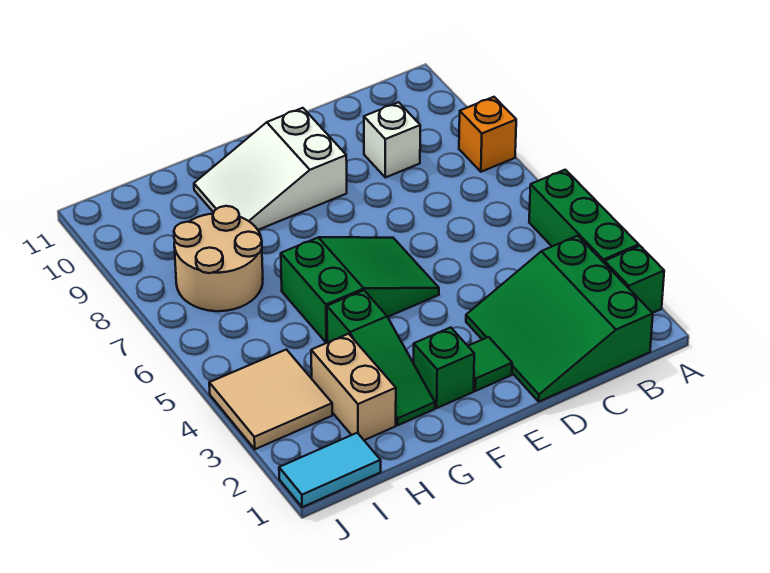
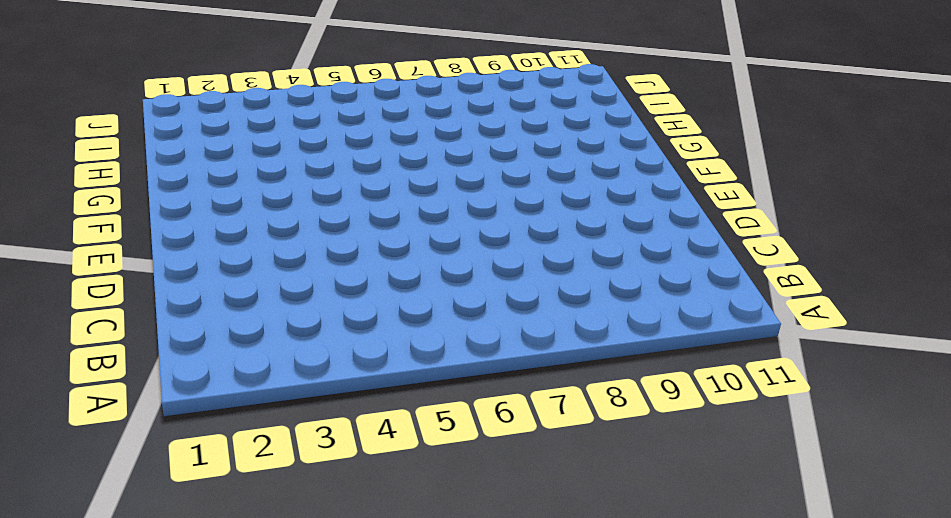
none -> green brick A2 level 1
none -> green brick A3:A5 level 1
none -> orange brick A8 level 1

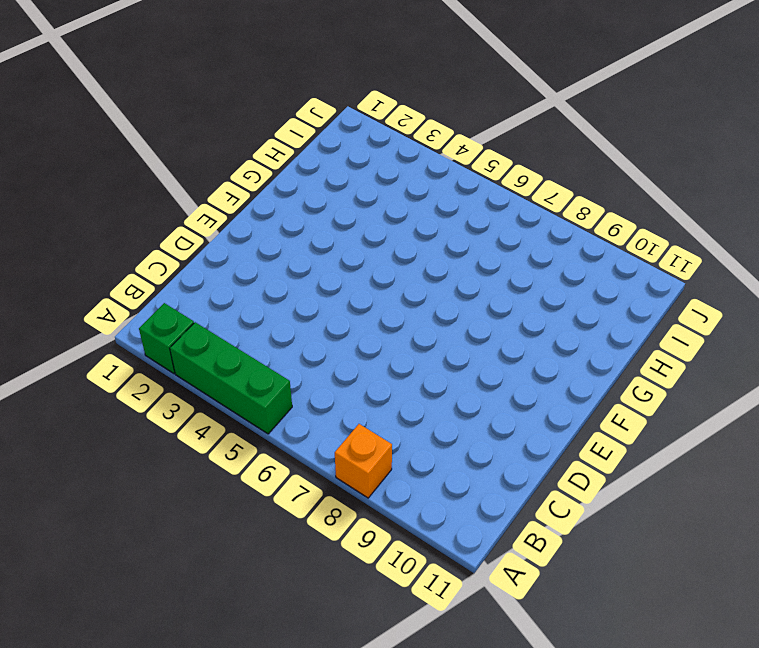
none -> green slope B1:D3 level 1 top B
none -> white brick C9 level 1
none -> green tile E2 level 1

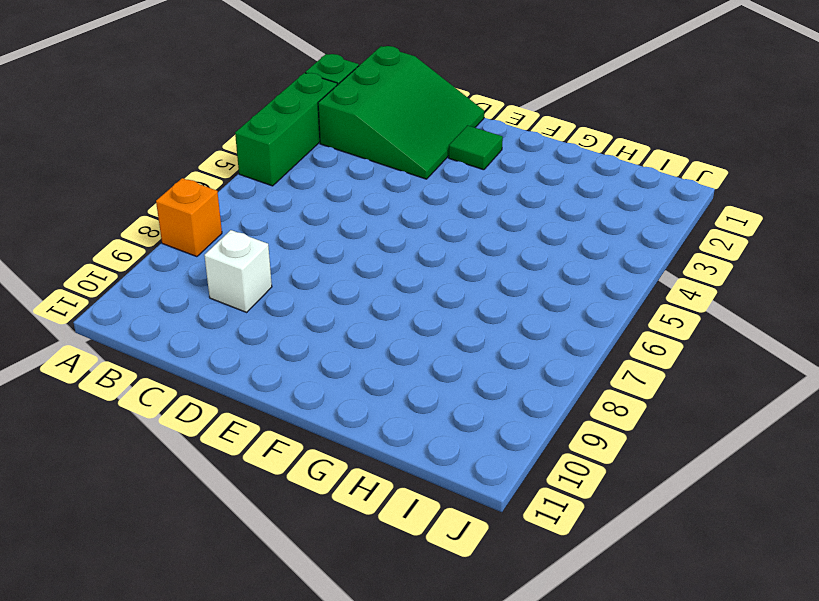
none -> green slope E5:G6 level 1 top G
none -> white slope E9:G10 level 1 top E
none -> green brick F2 level 1

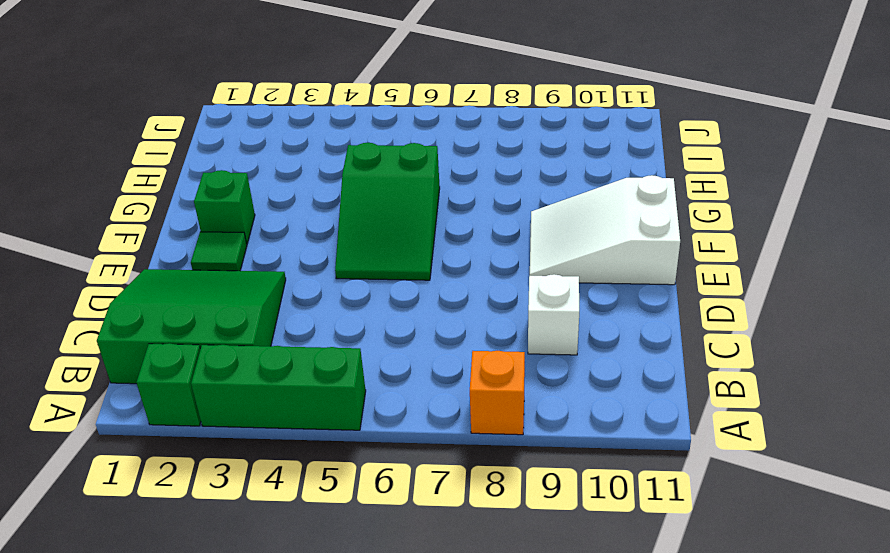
white slope E9:F11 level 1 top 11 -> white slope E9:G10 level 1 top E
none -> green slope G2:G4 level 1 top 4
none -> tan brick H2:H3 level 1
none -> tan round brick H7:I8 level 1

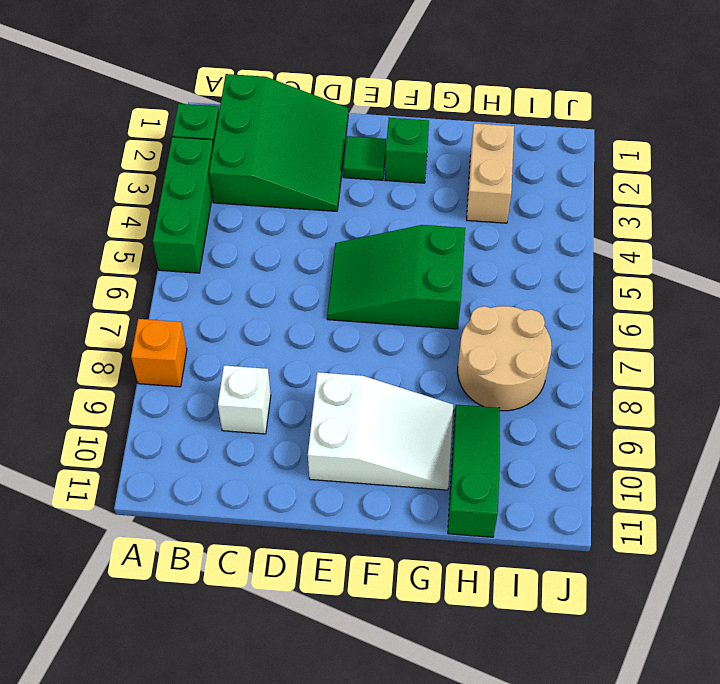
green slope H9:H11 level 1 top 11 -> green slope G2:G4 level 1 top 4
none -> cyan tile I1:J1 level 1
none -> tan tile I3:J4 level 1

